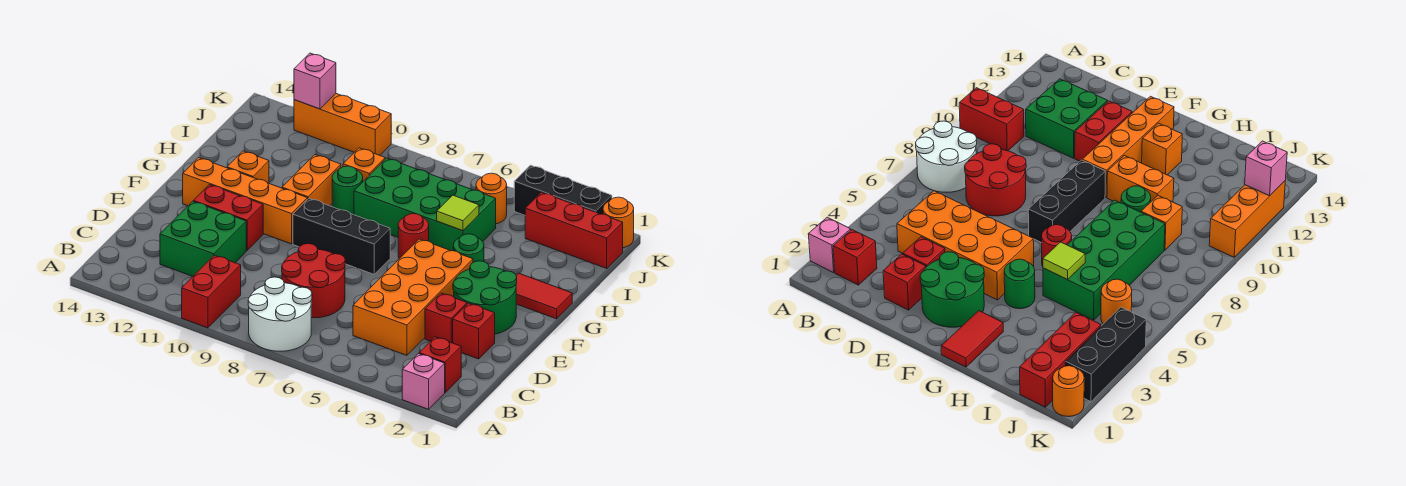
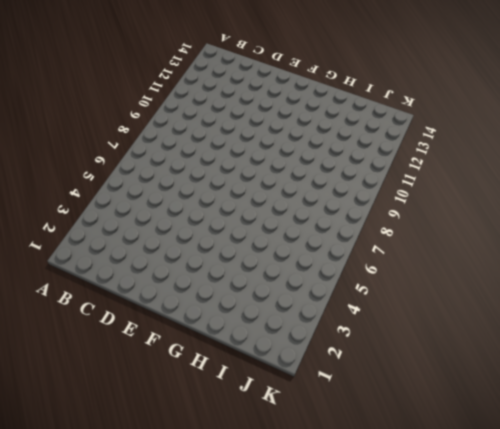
none -> pink brick A2 level 1
none -> white round brick A7:B8 level 1
none -> red brick A10:B10 level 1

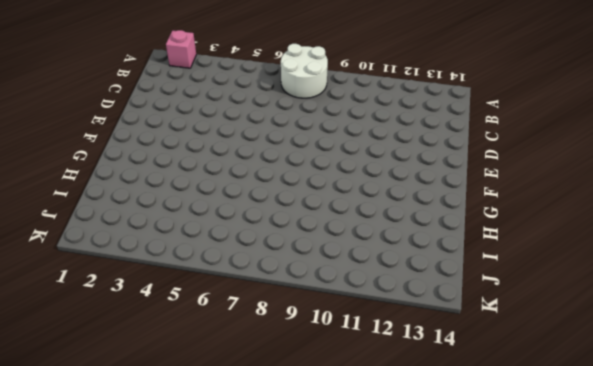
none -> red brick A10:B10 level 1
none -> red brick B2 level 1
none -> orange brick C4:F5 level 1

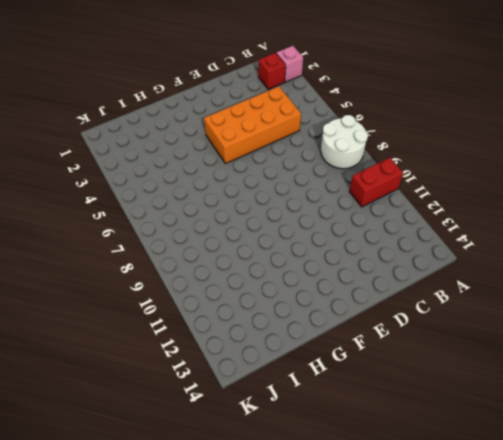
none -> red round brick C7:D8 level 1
none -> green brick C11:D12 level 1
none -> red brick D2 level 1

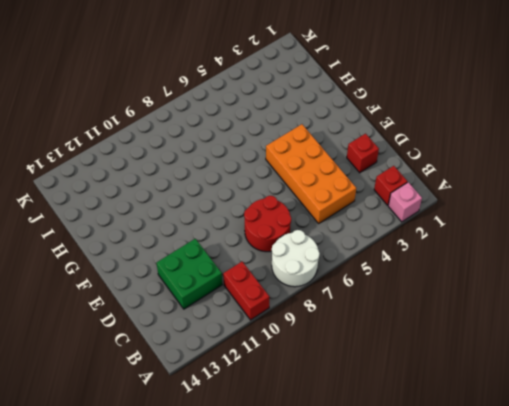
none -> red brick D3 level 1
none -> green round brick E2:F3 level 1
none -> red brick E11:E12 level 1

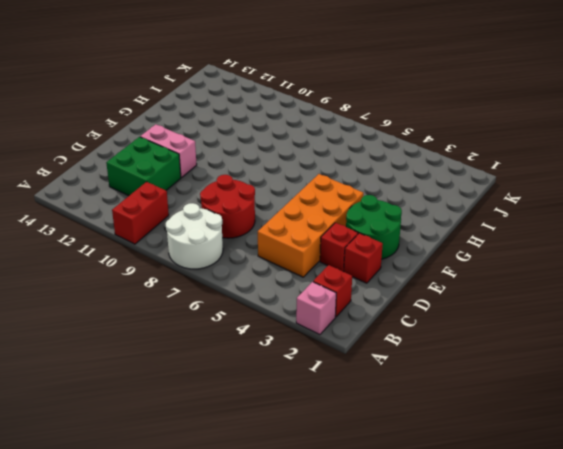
pink brick E11:E12 level 1 -> red brick E11:E12 level 1
none -> black brick F7:F9 level 1
none -> orange brick F10:F13 level 1
none -> red tile G1:G2 level 1

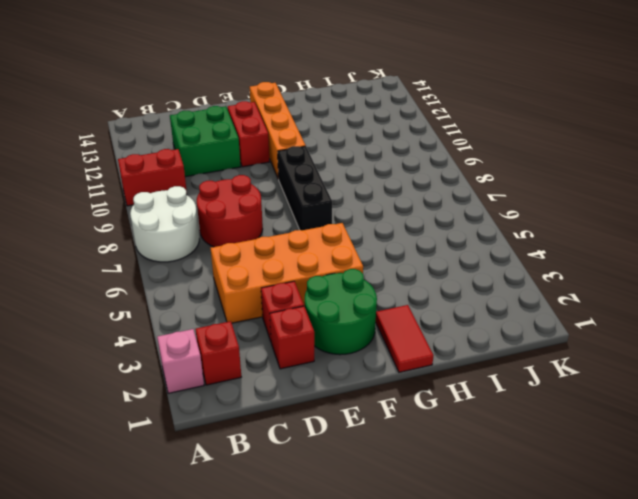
none -> green round brick G4 level 1
none -> red round brick G6 level 1
none -> orange brick G10:H10 level 1

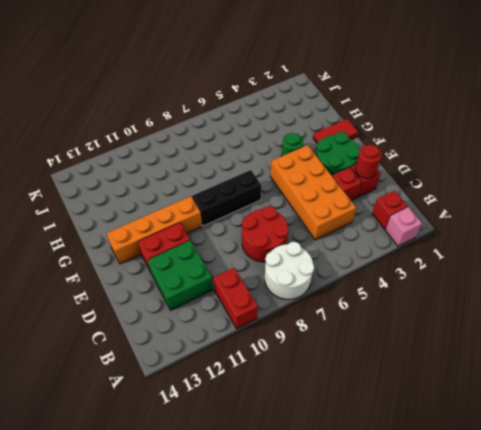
red round brick D2 level 2 -> red round brick G6 level 1
none -> orange brick G10:H10 level 1
none -> orange brick G12 level 1
none -> green brick H5:I8 level 1

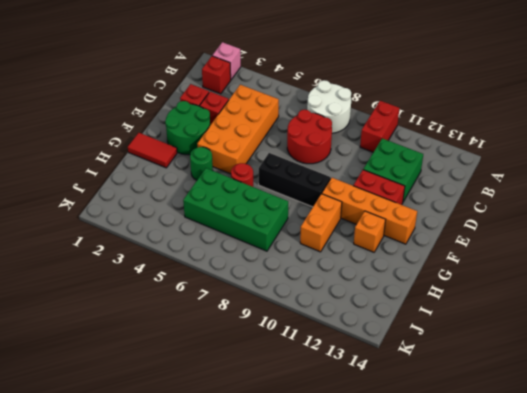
none -> green round brick H9 level 1
none -> orange brick I9 level 1
none -> red brick J1:J3 level 1

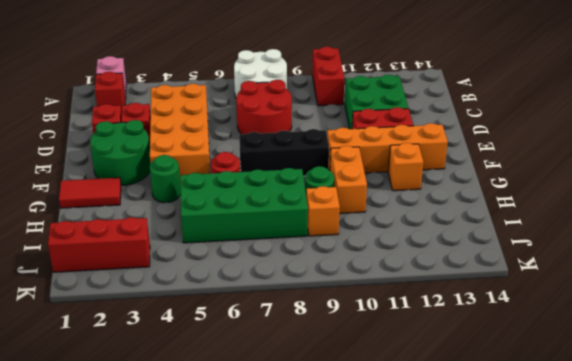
none -> orange round brick J5 level 1
none -> orange round brick K1 level 1
none -> black brick K2:K4 level 1

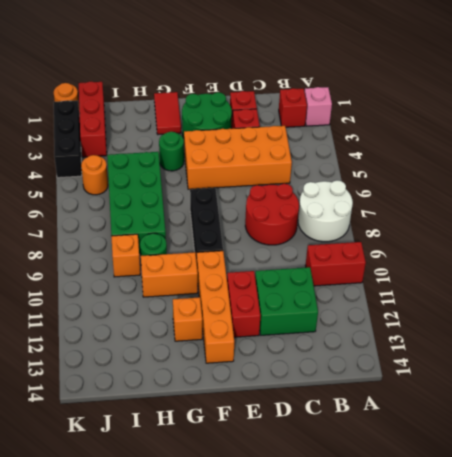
none -> red round brick G6 level 1
none -> orange brick K10:K12 level 1
none -> lime tile H5 level 2

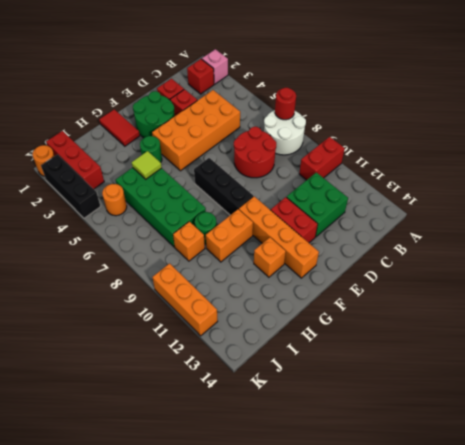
red round brick A7 level 2 -> red round brick G6 level 1
none -> pink brick K12 level 2

